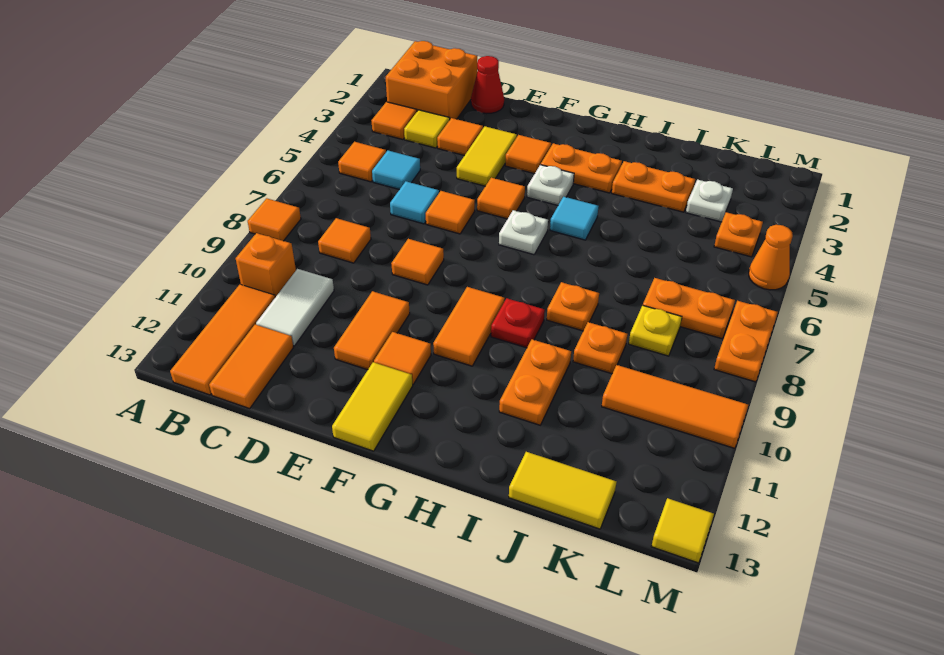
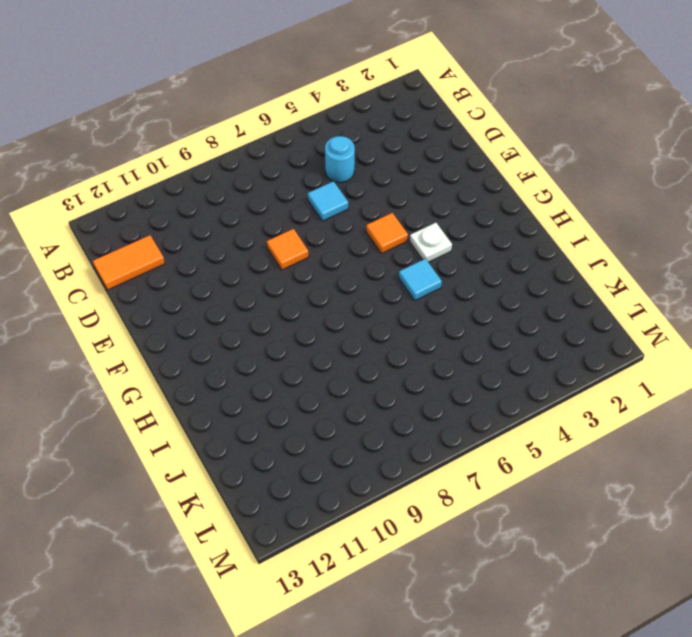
cyan round brick C5 level 1 -> cyan tile C5 level 1
none -> orange tile A8 level 1
none -> orange brick B1:C2 level 1
none -> orange tile B3 level 1
none -> orange tile B5 level 1

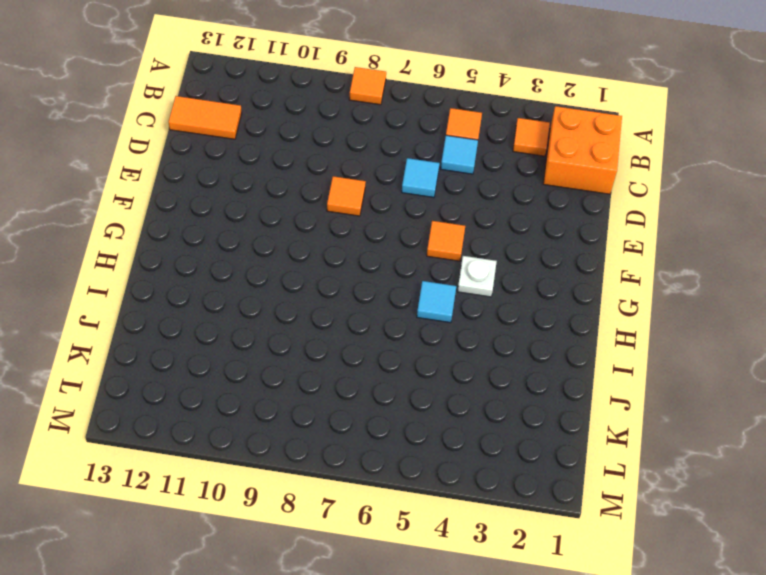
none -> orange brick B10 level 1
none -> orange tile B11:B13 level 1
none -> yellow tile C3 level 1
none -> orange tile C8 level 1

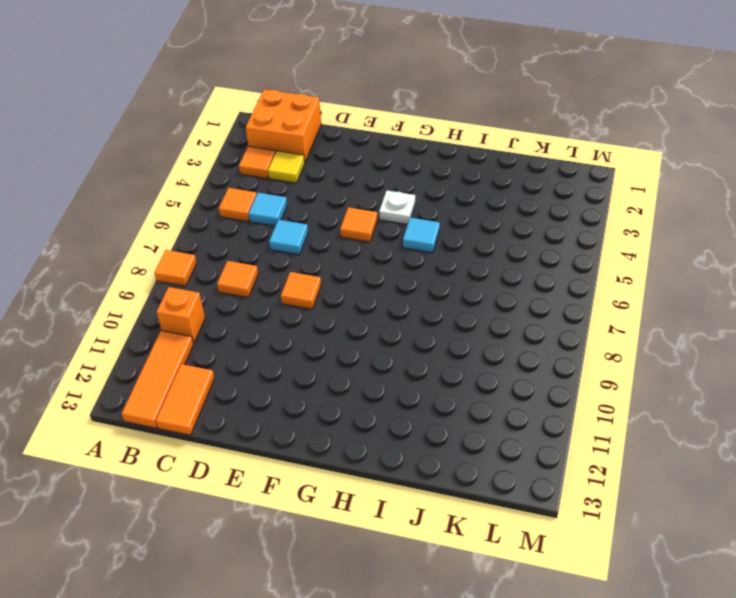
none -> white tile C10:C11 level 1
none -> red cone D1 level 1
none -> orange tile D3 level 1
none -> yellow tile E3:E4 level 1

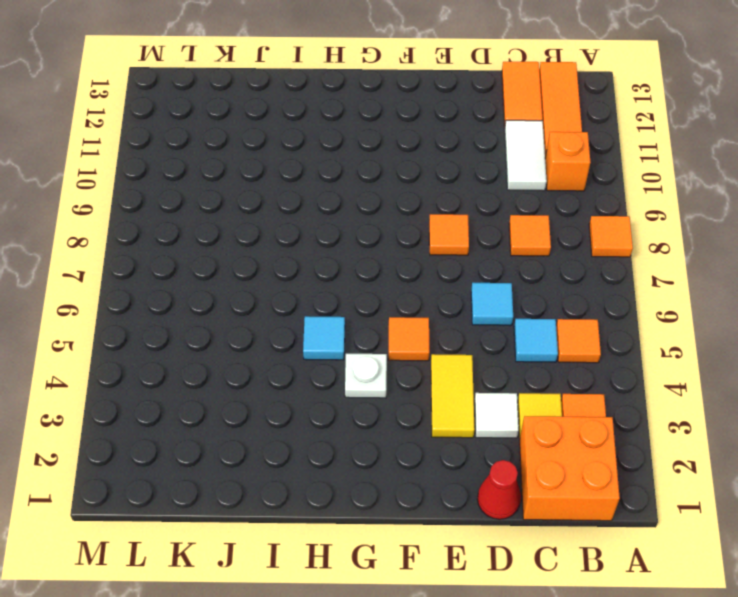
white tile D3 level 1 -> orange tile D3 level 1
none -> orange tile E6 level 1
none -> orange tile E10:E11 level 1
none -> orange tile F3 level 1
none -> orange tile F11 level 1

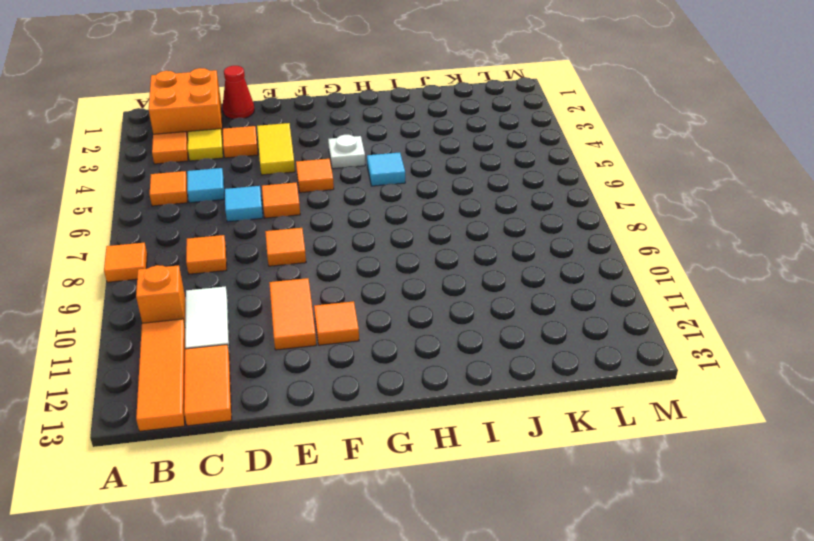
none -> orange tile F3 level 1
none -> yellow tile F12:F13 level 1
none -> orange plate G3:H3 level 1
none -> white plate G6 level 1

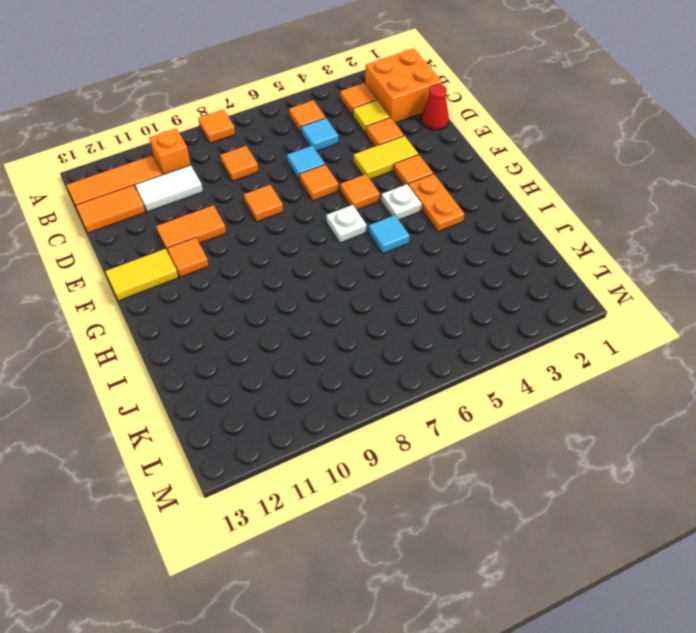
none -> orange tile G9:G10 level 1
none -> red plate H9 level 1
none -> orange plate I3:J3 level 1
none -> orange plate I8 level 1

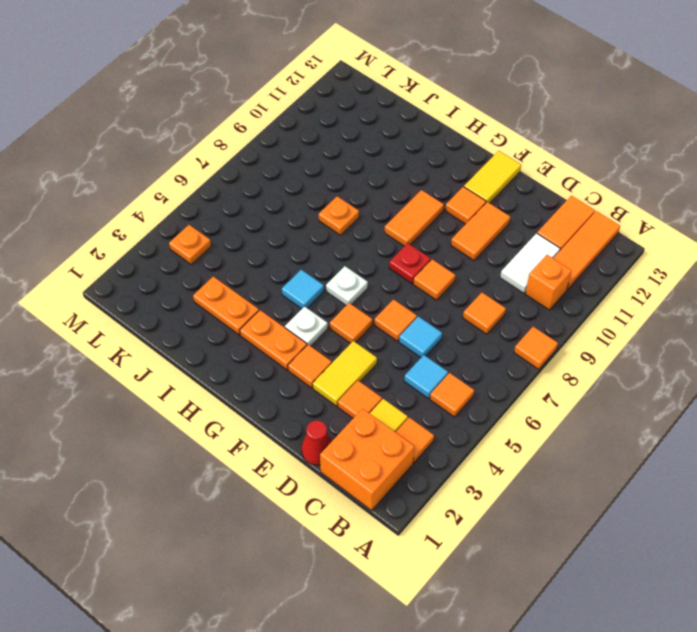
red plate F8 level 1 -> red plate H9 level 1
none -> orange plate I10:I11 level 1
none -> orange plate J9 level 1
none -> yellow tile J13:K13 level 1
none -> white plate K3 level 1

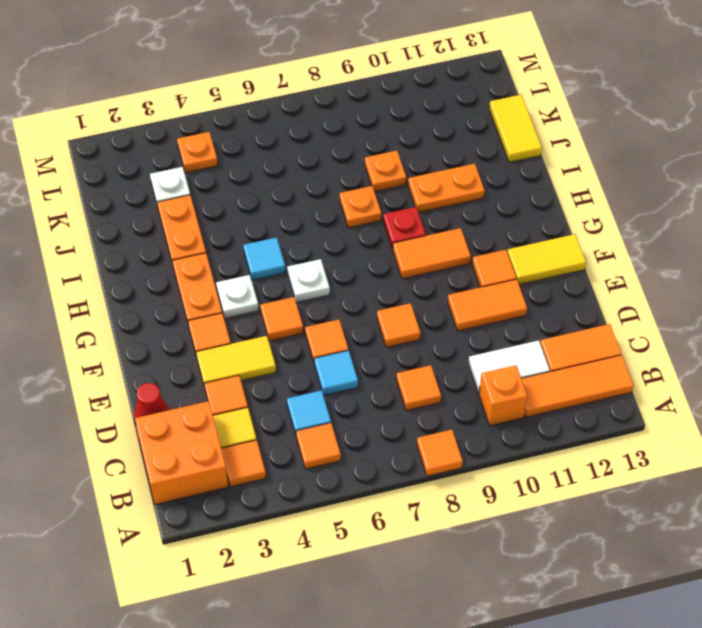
none -> orange plate K7:L7 level 1
none -> yellow plate K8 level 1
none -> orange tile K10:M10 level 1
none -> orange cone M5 level 1

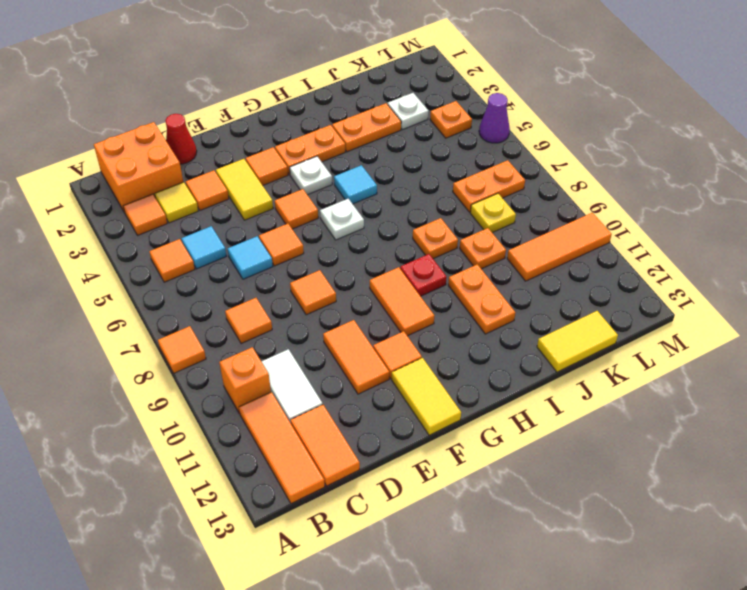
purple cone M5 level 1 -> orange cone M5 level 1
none -> orange plate M7:M8 level 1
none -> yellow tile M13 level 1

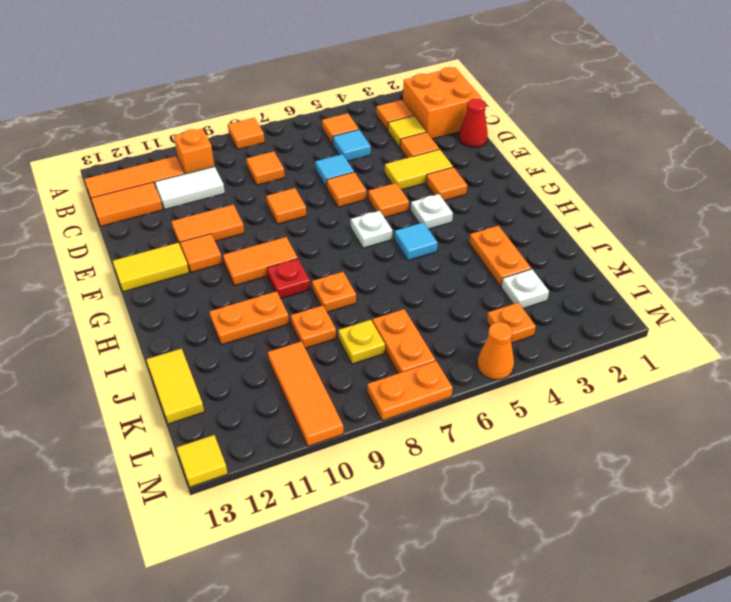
none -> orange plate G3:H3 level 1

